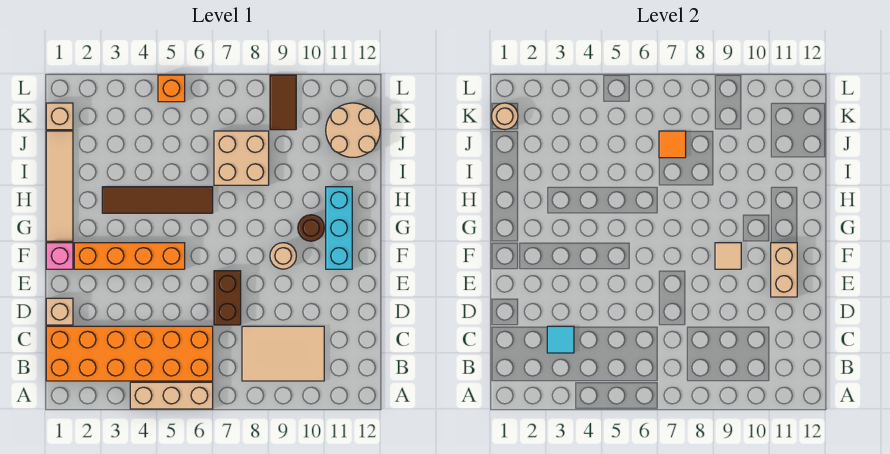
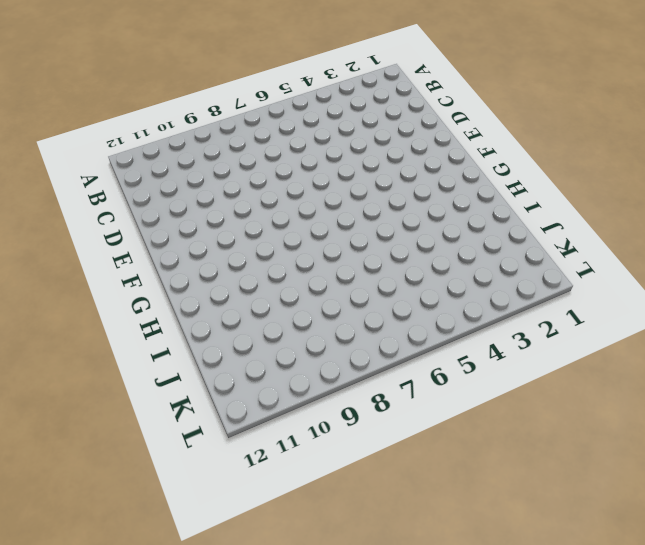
none -> tan brick A4:A6 level 1
none -> orange brick B1:C6 level 1
none -> tan tile B8:C10 level 1

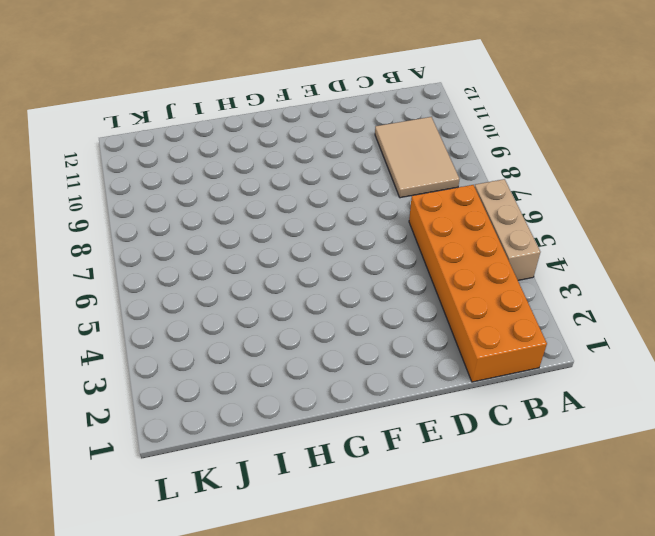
none -> tan brick D1 level 1
none -> brown brick D7:E7 level 1
none -> pink brick F1 level 1

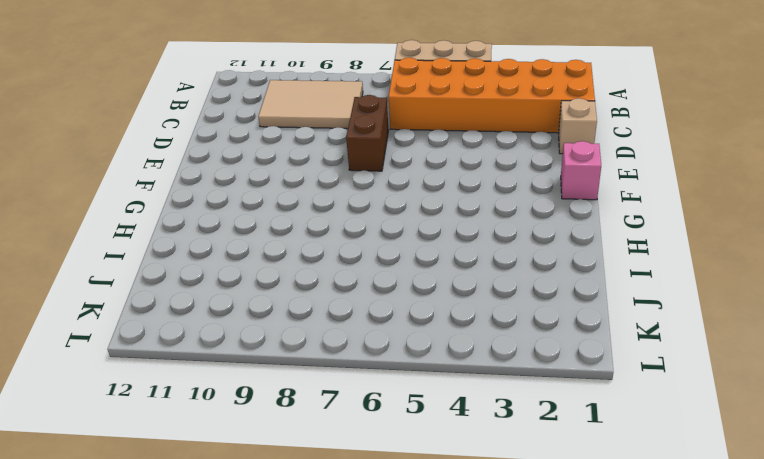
none -> orange brick F2:F5 level 1
none -> tan round brick F9 level 1
none -> cyan brick F11:H11 level 1

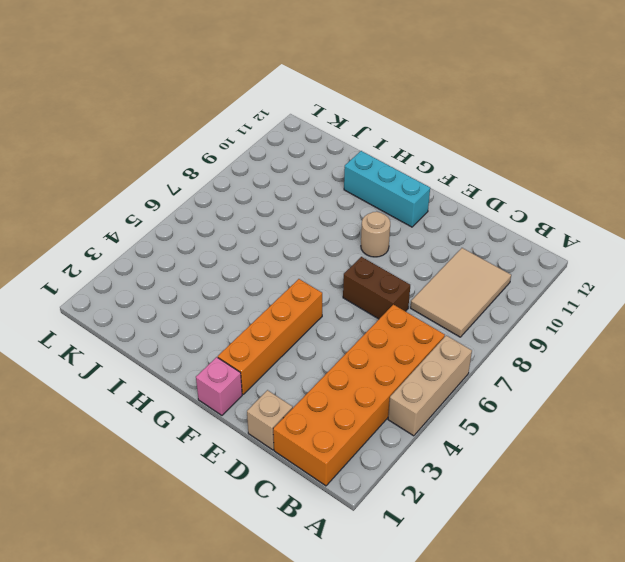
none -> tan tile G1:J1 level 1
none -> brown round brick G10 level 1
none -> brown tile H3:H6 level 1

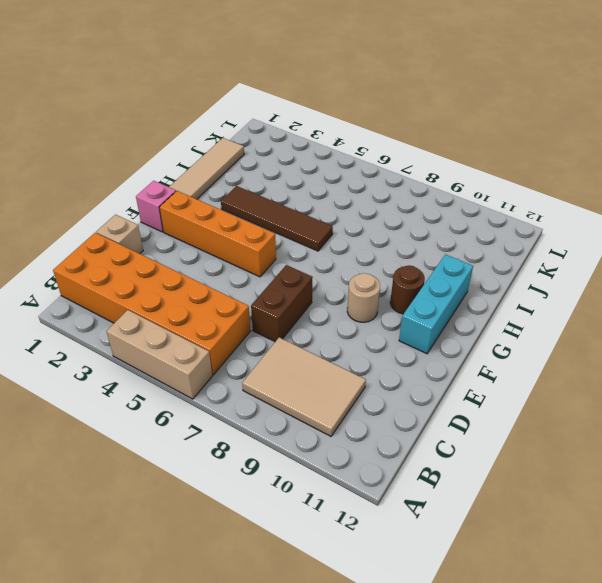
none -> tan brick I7:J8 level 1
none -> tan round brick J11:K12 level 1
none -> tan brick K1 level 1

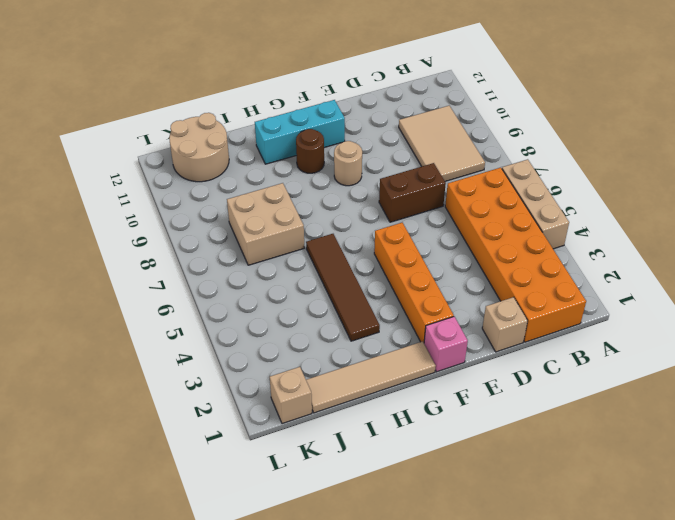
none -> brown tile K9:L9 level 1
none -> orange brick L5 level 1
none -> cyan tile C3 level 2

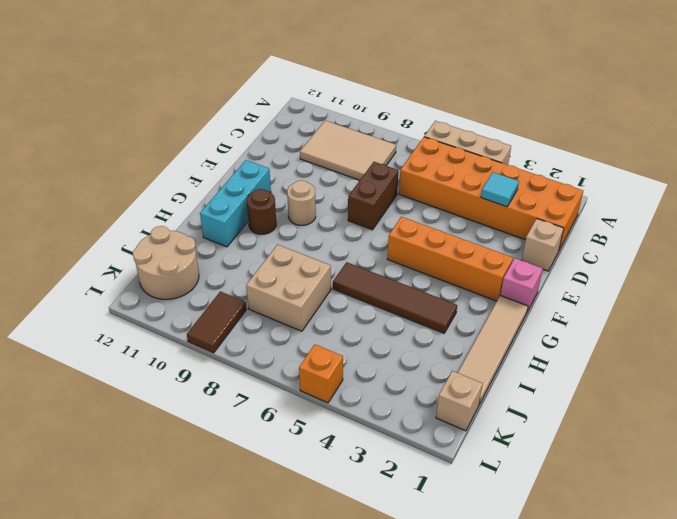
none -> tan brick E11:F11 level 2
none -> tan tile F9 level 2
none -> orange tile J7 level 2

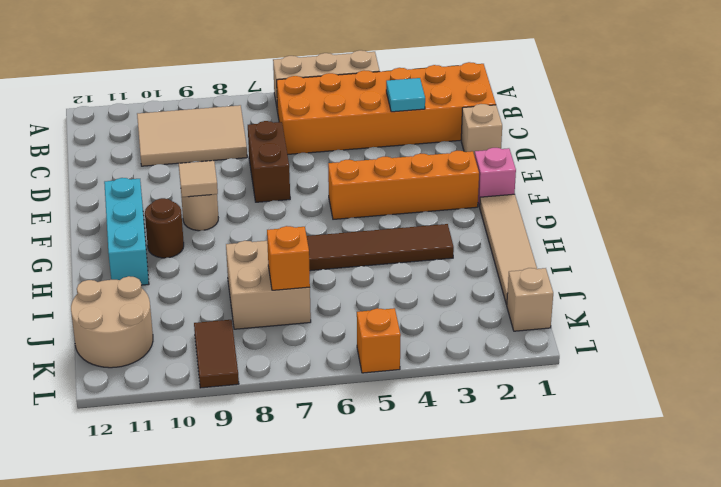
orange brick J7 level 2 -> orange tile J7 level 2
none -> tan brick E11:F11 level 2
none -> tan round brick K1 level 2

